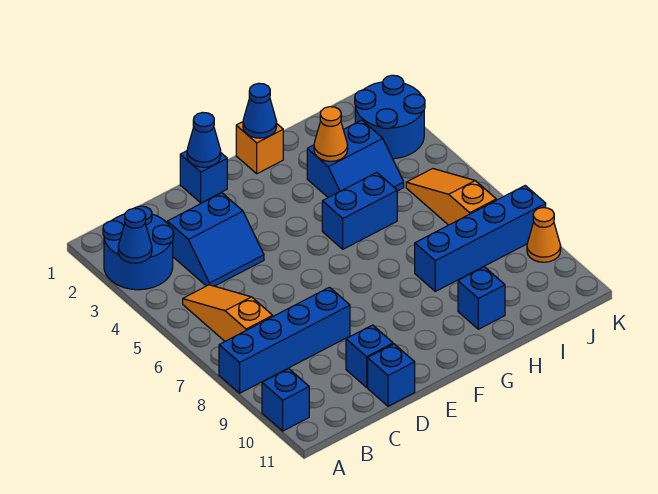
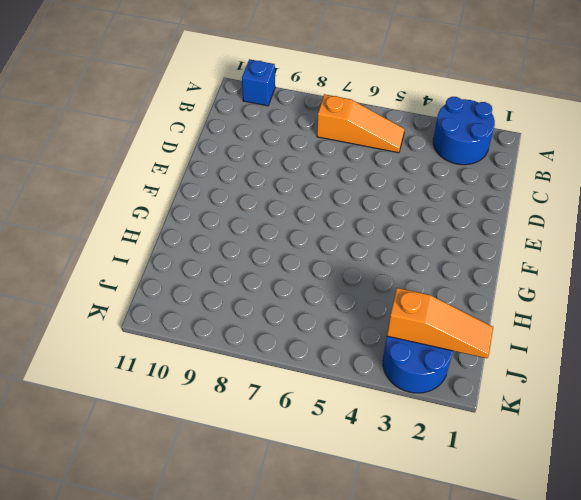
orange slope J1:J3 level 2 top 3 -> orange slope J5:J7 level 1 top 7
none -> blue brick A8:D8 level 1
none -> blue slope C3:D4 level 1 top 3
none -> blue brick D10 level 1

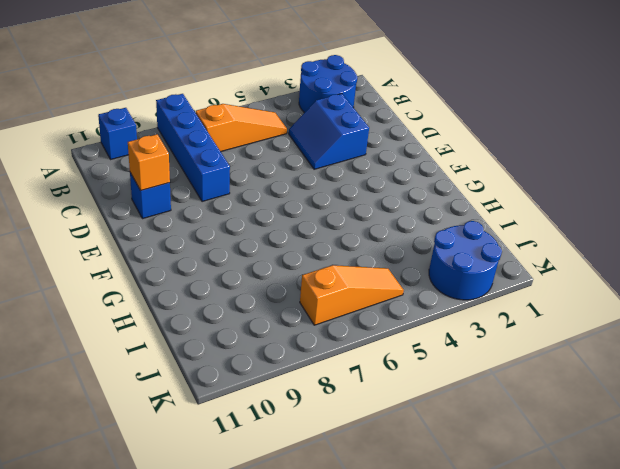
orange brick D10 level 2 -> orange brick G1 level 1
none -> blue brick D11 level 1
none -> blue brick E1 level 1
none -> blue brick G5:H5 level 1

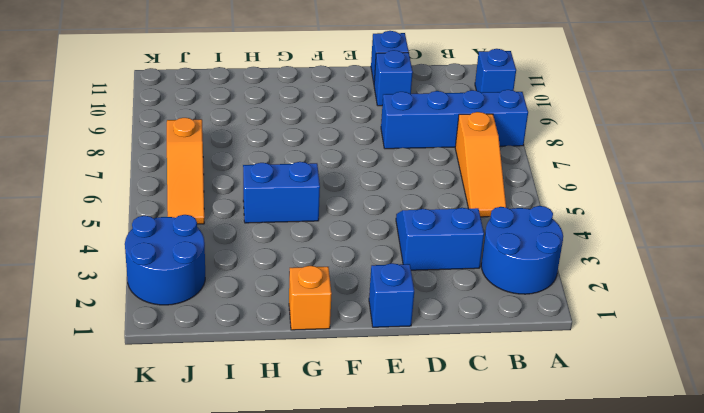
none -> blue slope H3:I4 level 1 top 3
none -> blue brick H8:K8 level 1
none -> blue brick H10 level 1

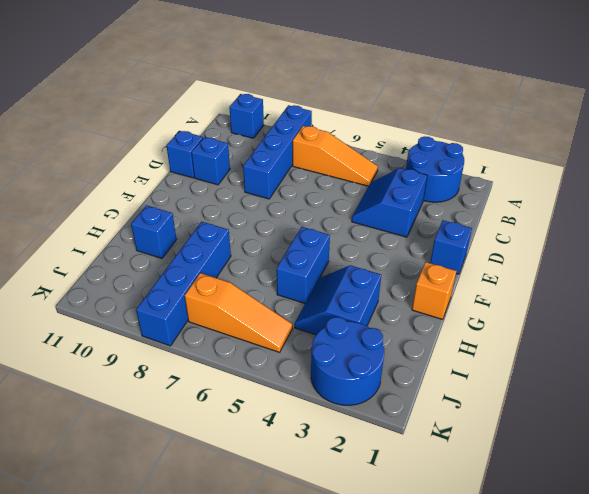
none -> orange cone K9 level 1
none -> blue cone A3 level 2
none -> blue cone E1 level 2

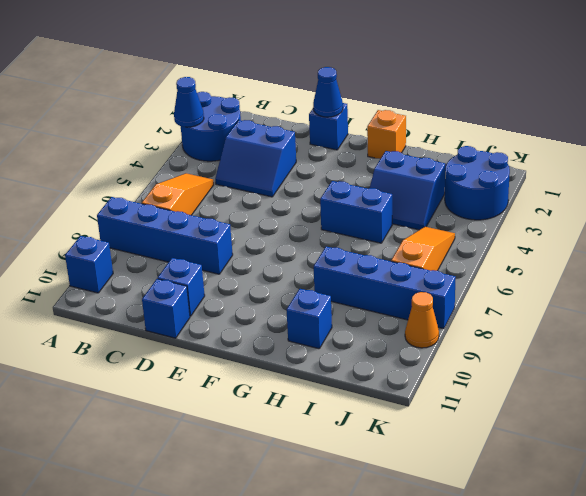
none -> blue cone G1 level 2
none -> orange cone H3 level 2

